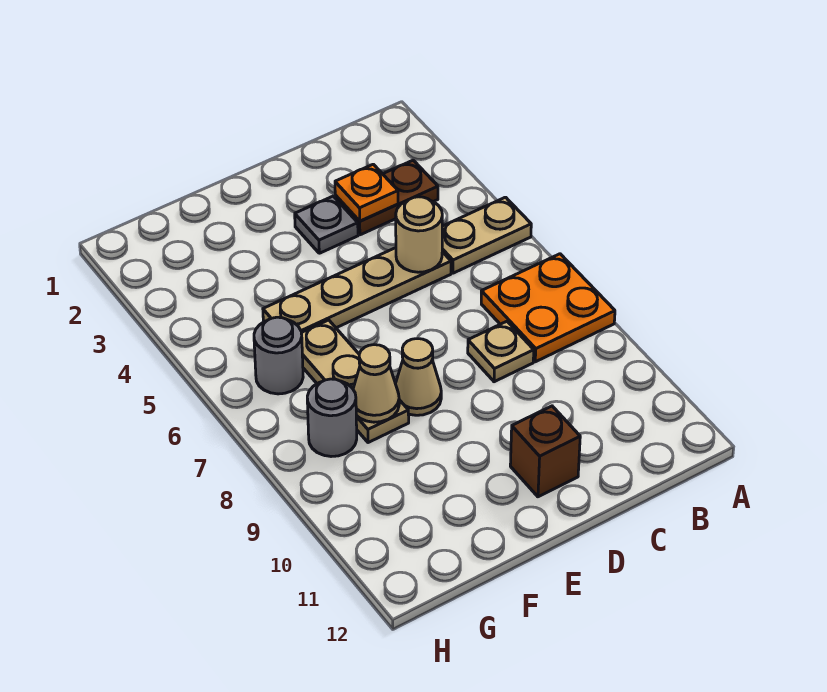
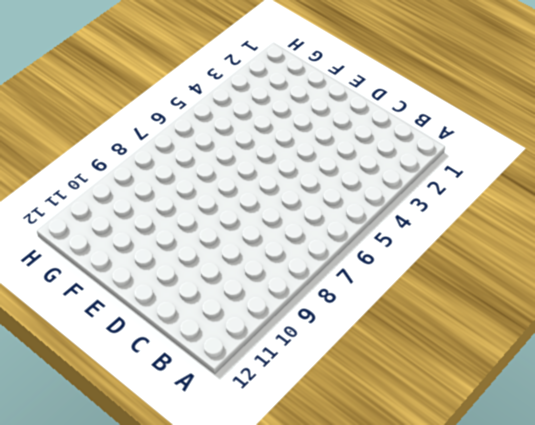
none -> tan plate A5:B5 level 1
none -> orange plate A7:B8 level 1
none -> brown plate B3:C3 level 1

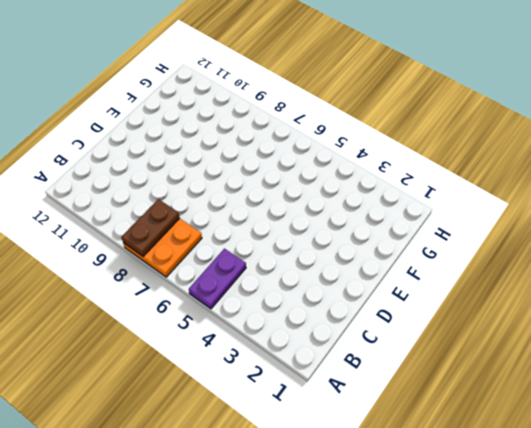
purple plate A5:B5 level 1 -> tan plate A5:B5 level 1
brown plate A8:B8 level 2 -> brown plate B3:C3 level 1
none -> tan plate C5:F5 level 1
none -> tan plate C8 level 1
none -> grey plate D3 level 1

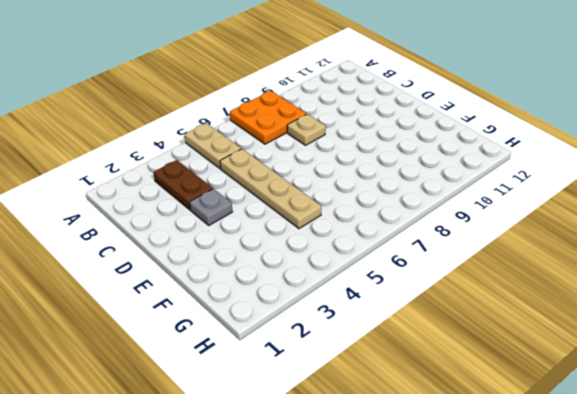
none -> brown brick D11 level 1
none -> tan cone E8 level 1
none -> tan plate F6:F8 level 1

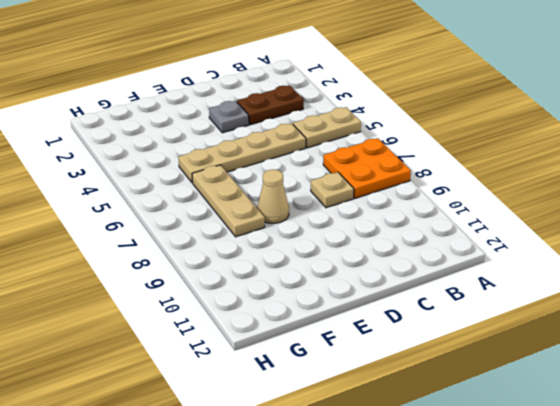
none -> brown brick D11 level 1
none -> grey round brick G6 level 1
none -> grey round brick G8 level 1

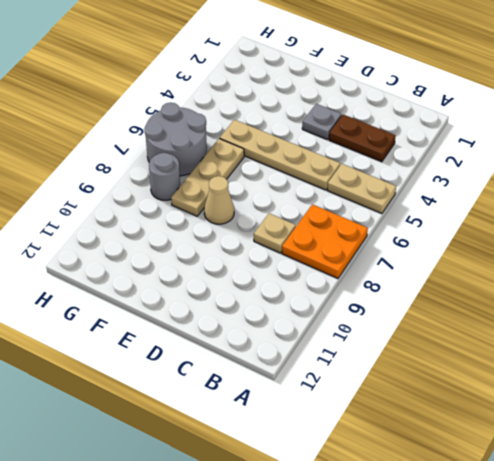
grey round brick G6:H7 level 1 -> grey round brick G6 level 1
none -> brown brick D11 level 1
none -> orange plate C3 level 2
none -> tan round brick C5 level 2

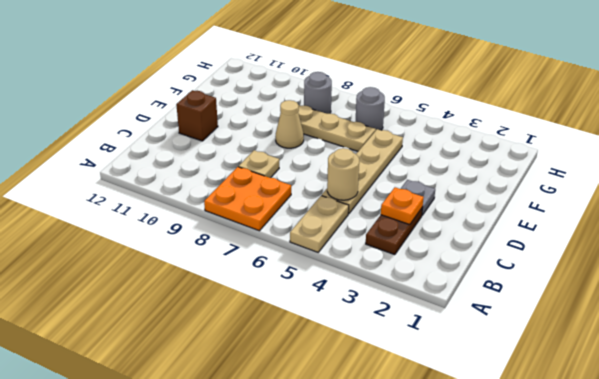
none -> tan cone F8 level 2

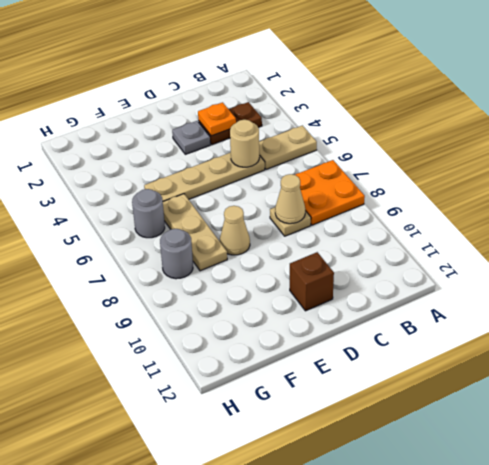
tan cone C8 level 2 -> tan cone F8 level 2

